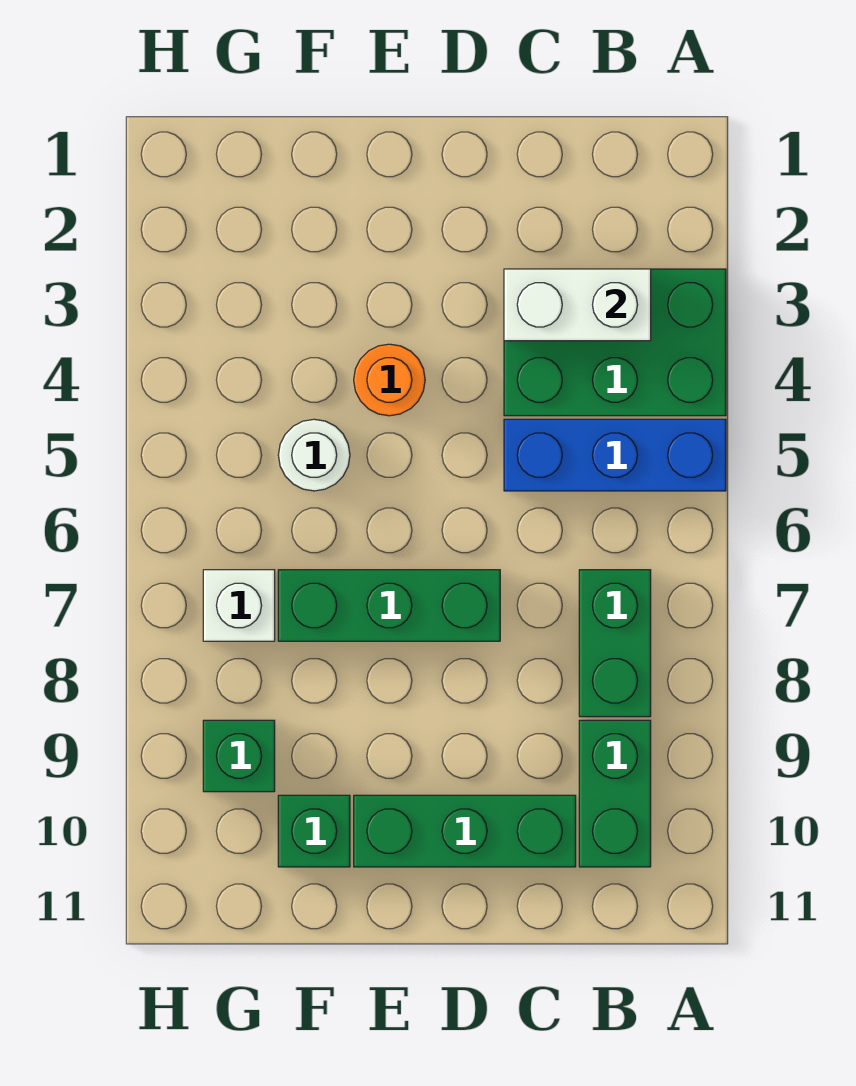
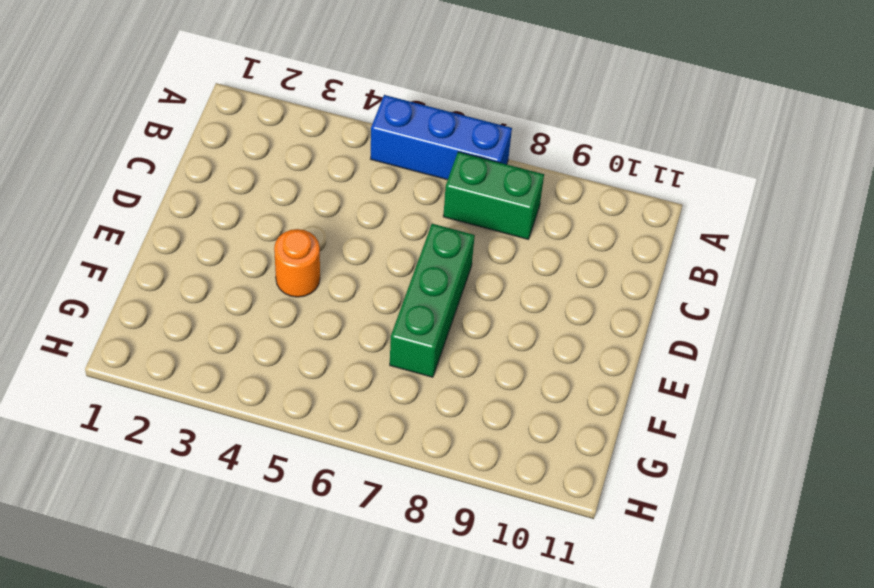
blue brick A5:A7 level 1 -> blue brick A5:C5 level 1
none -> green brick A3:C4 level 1
none -> green brick B9:B10 level 1
none -> green brick C10:E10 level 1

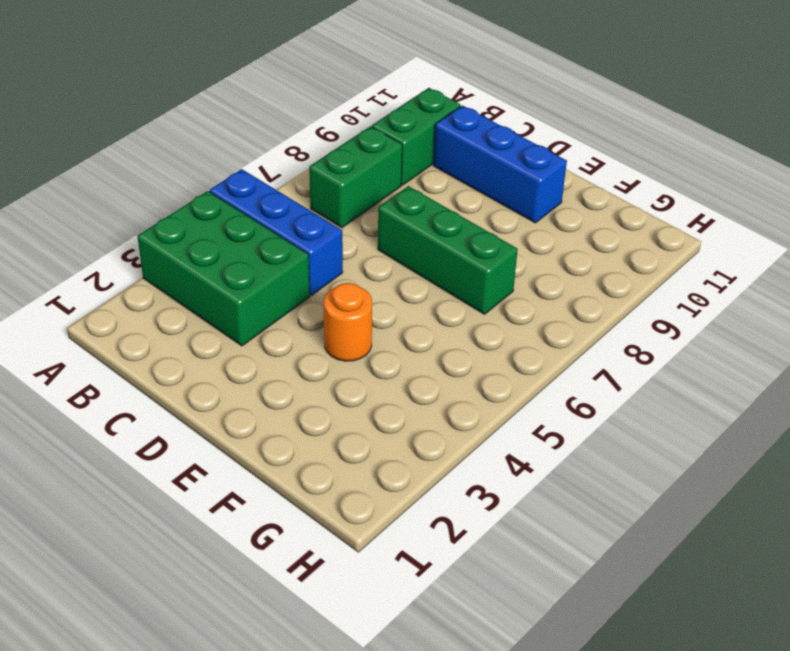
blue brick C10:E10 level 1 -> green brick C10:E10 level 1
none -> white round brick F5 level 1
none -> green brick F10 level 1
none -> white brick G7 level 1

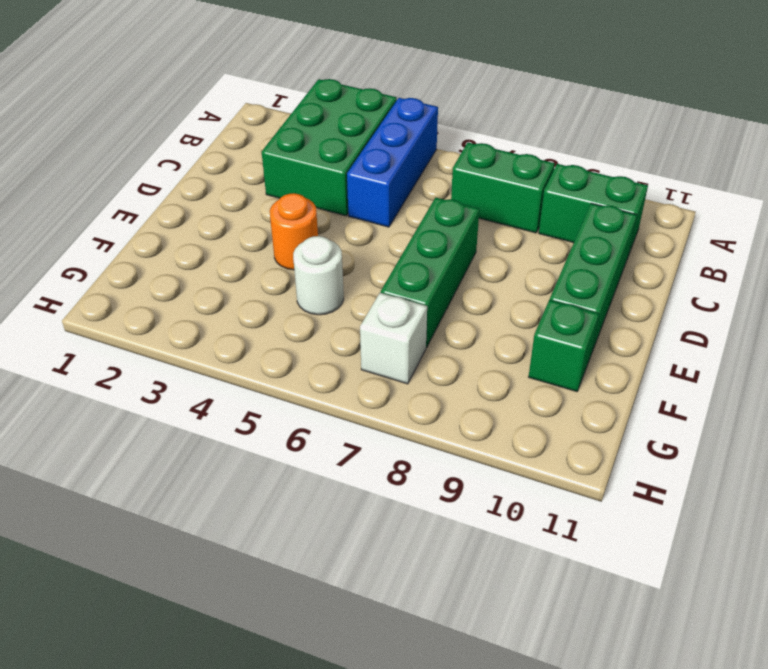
none -> green brick G9 level 1
none -> white brick B3:C3 level 2

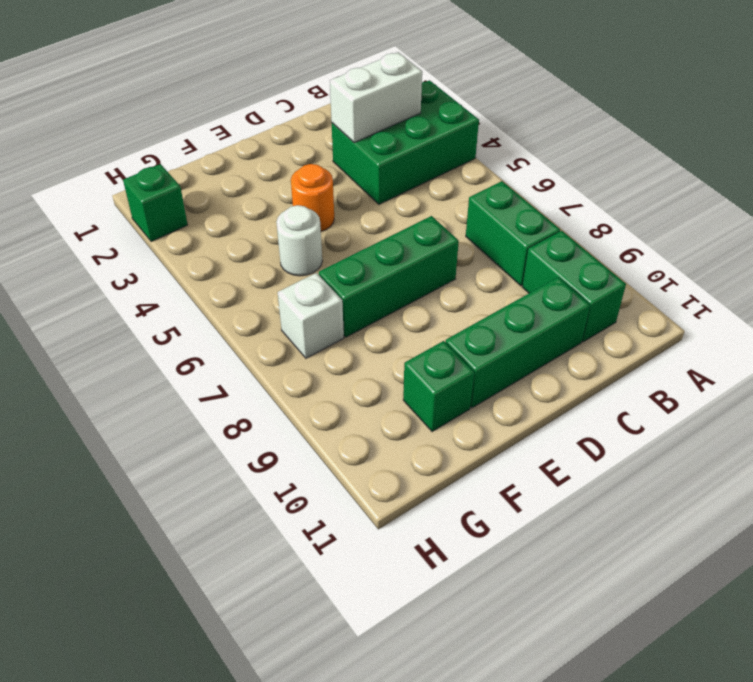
green brick H2 level 1 -> green brick G9 level 1
none -> blue brick A5:C5 level 1

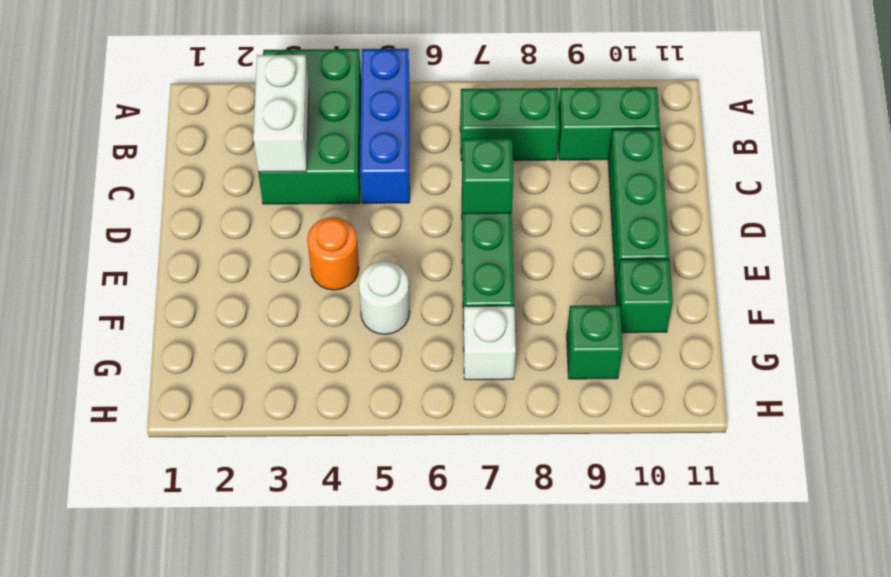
green brick D7 level 2 -> none

